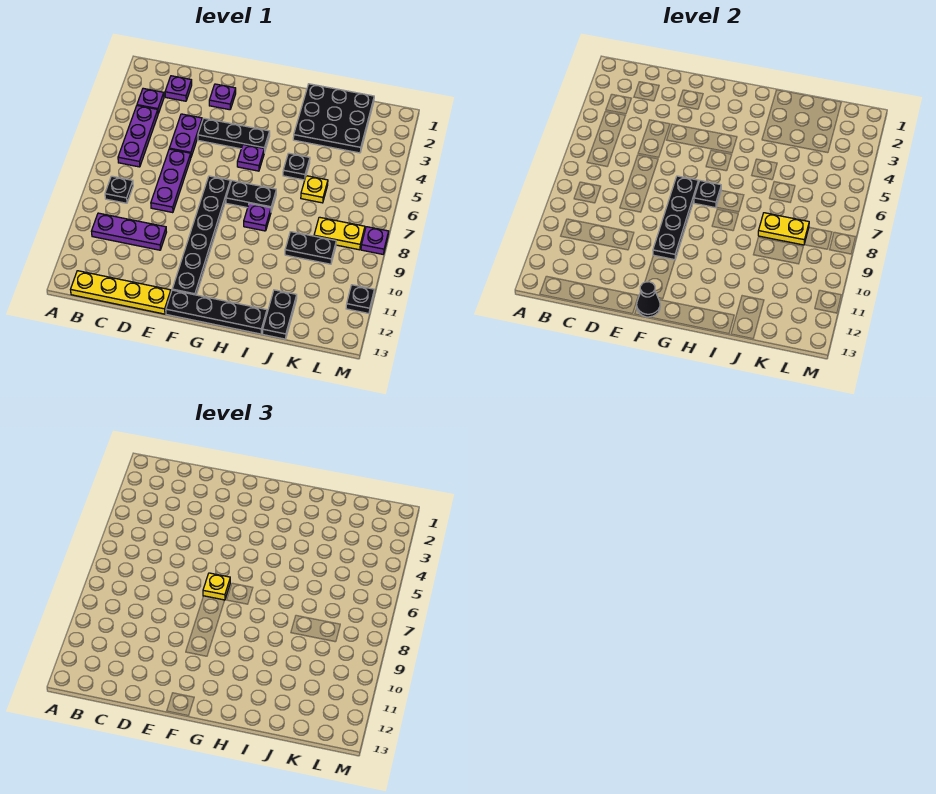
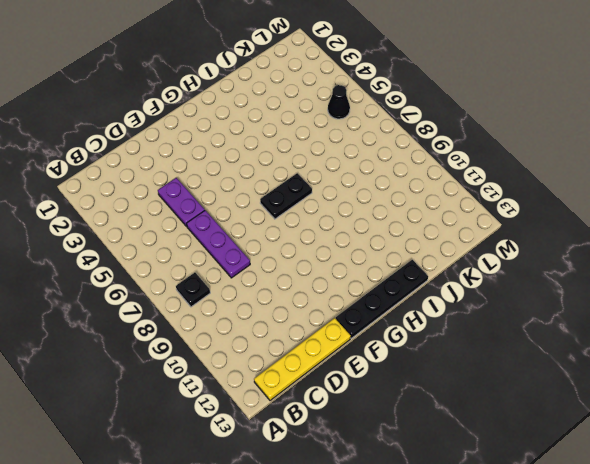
black cone L5 level 1 -> black cone F13 level 2
none -> purple plate B3 level 1
none -> purple plate B4:B6 level 1
none -> purple plate B10:D10 level 1

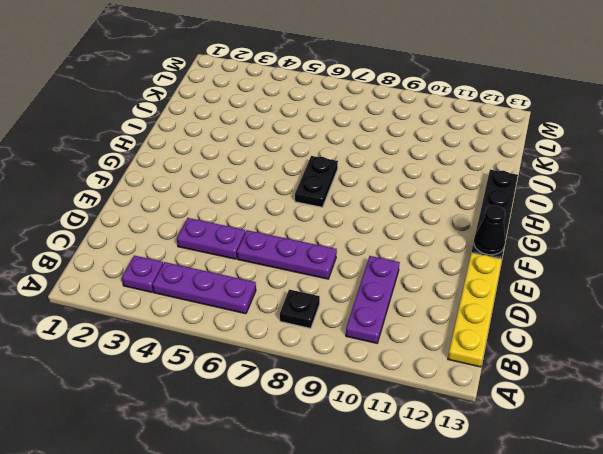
none -> purple plate C2 level 1
none -> purple plate E2 level 1
none -> black plate E4:G4 level 1

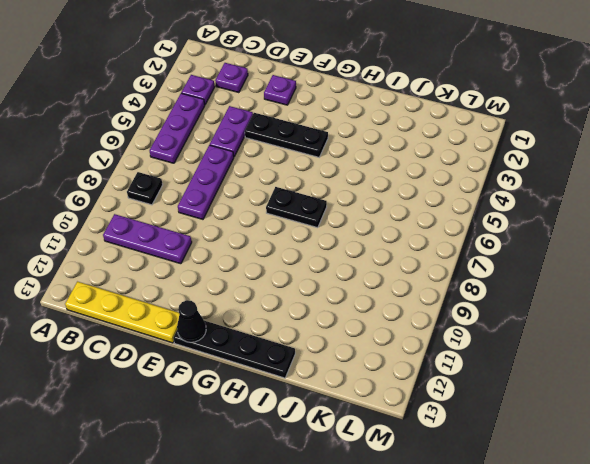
none -> black plate F7:F12 level 1
none -> purple plate G5 level 1
none -> purple plate H8 level 1

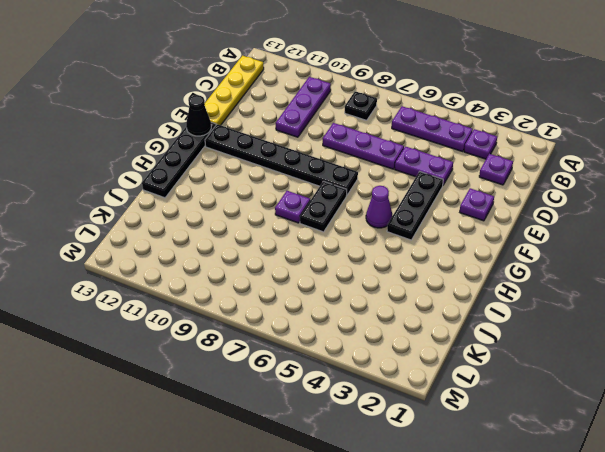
purple cone G5 level 1 -> purple plate G5 level 1
none -> black plate I1:K3 level 1
none -> black plate I5 level 1
none -> yellow plate J6 level 1

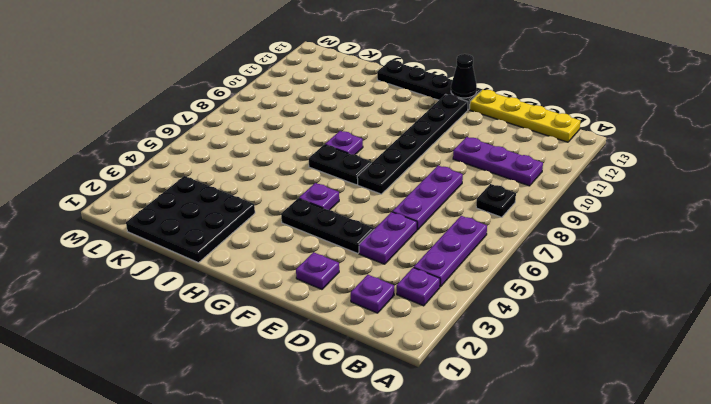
none -> black plate I5 level 1
none -> yellow plate J6 level 1
none -> black plate J9:K9 level 1

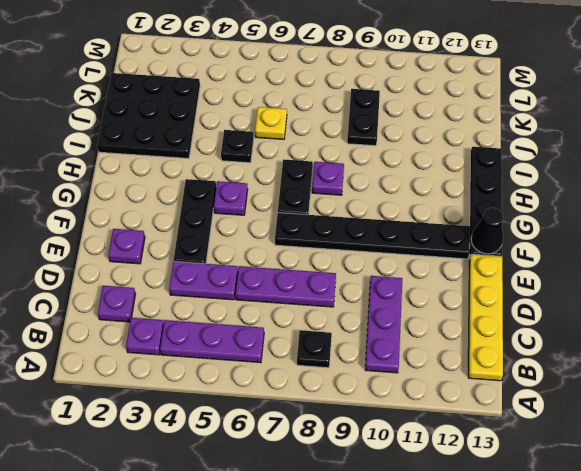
none -> black plate J12:J13 level 1
none -> yellow plate K8:L8 level 1
none -> purple plate M8 level 1

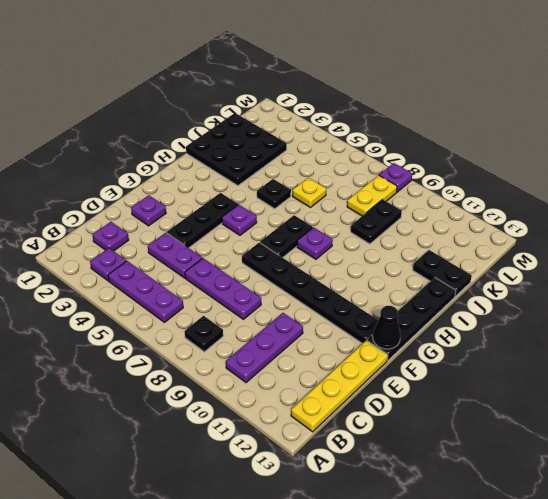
none -> black plate M11 level 1
none -> black plate F7:F10 level 2
none -> black plate G7 level 2

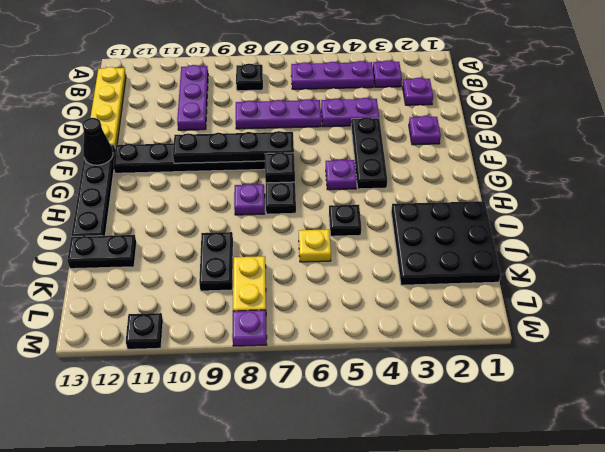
none -> yellow plate J8:K8 level 2
none -> yellow plate F7 level 3

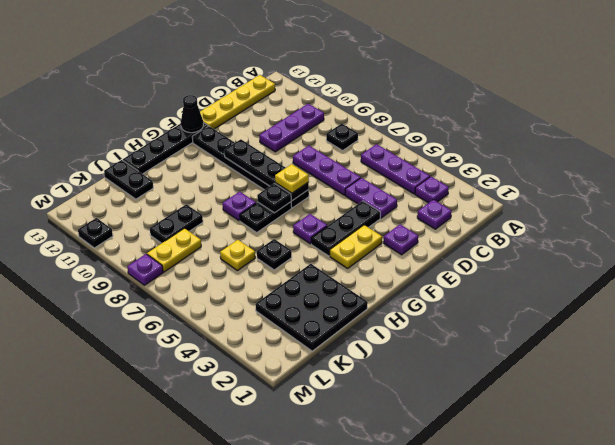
yellow plate F3:G3 level 1 -> yellow plate J8:K8 level 2

